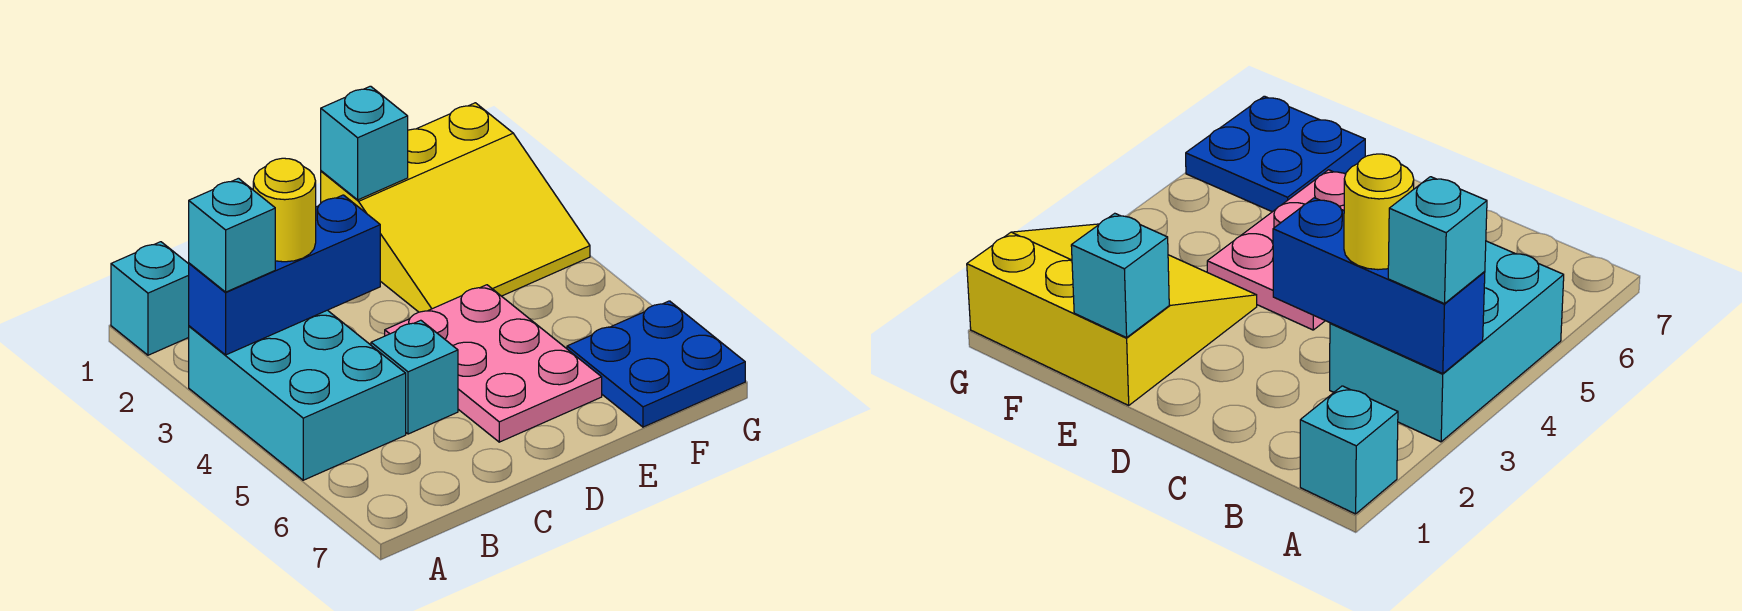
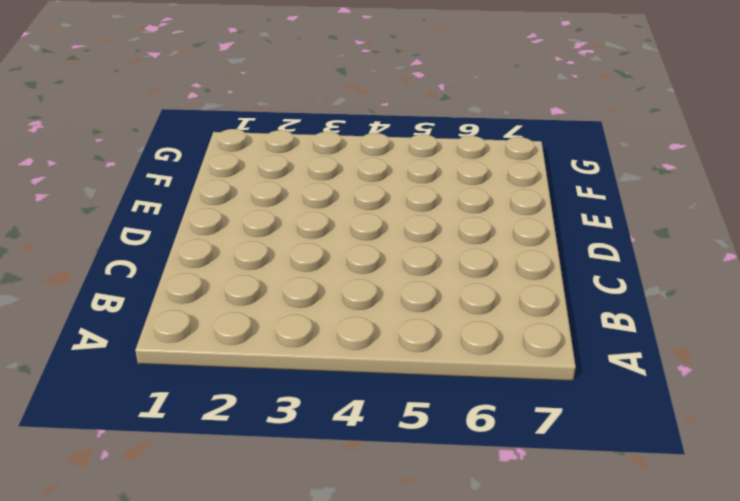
none -> cyan brick A1 level 1
none -> cyan brick A3:B5 level 1

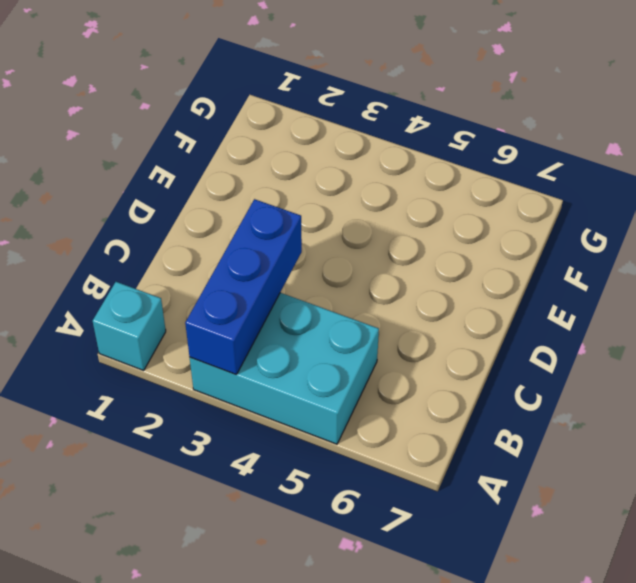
none -> cyan brick C5 level 1
none -> pink plate D4:E6 level 1

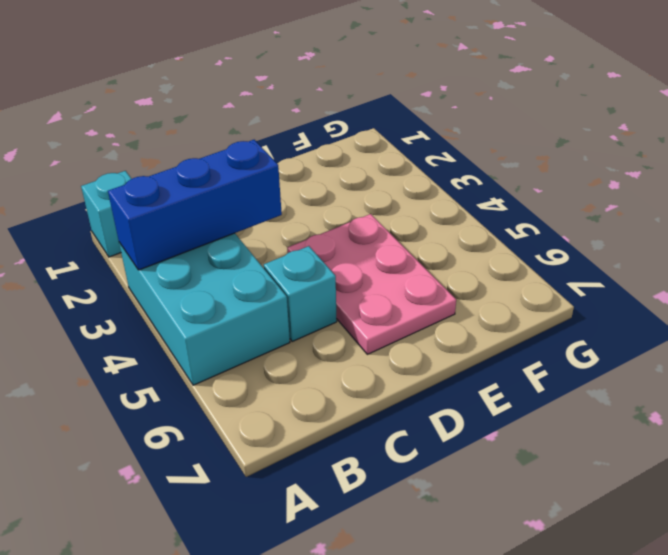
none -> yellow slope E1:G3 level 1 top 1
none -> blue plate F6:G7 level 1

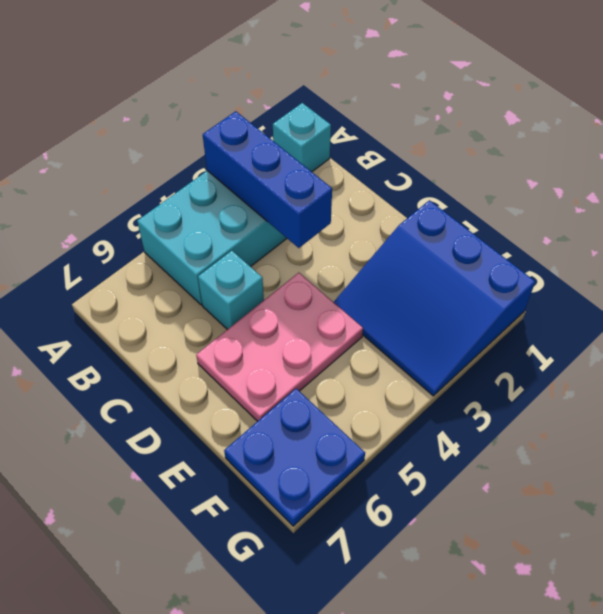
blue slope E1:G3 level 1 top 1 -> yellow slope E1:G3 level 1 top 1
none -> cyan brick E1 level 2
none -> cyan brick A3 level 3

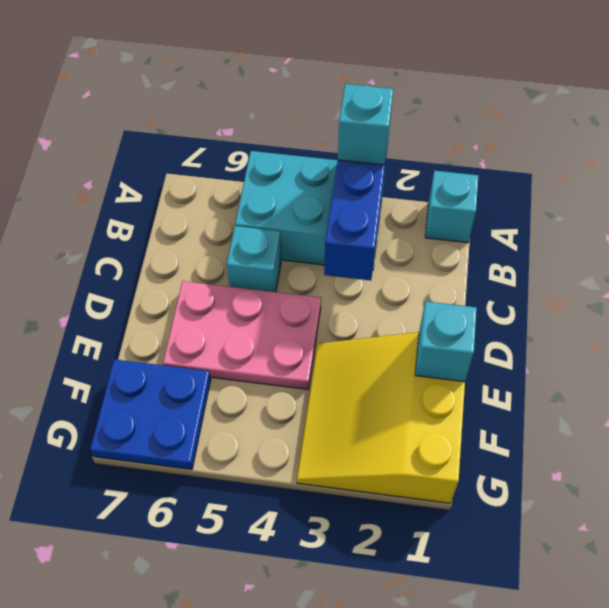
none -> yellow round brick B3 level 3

